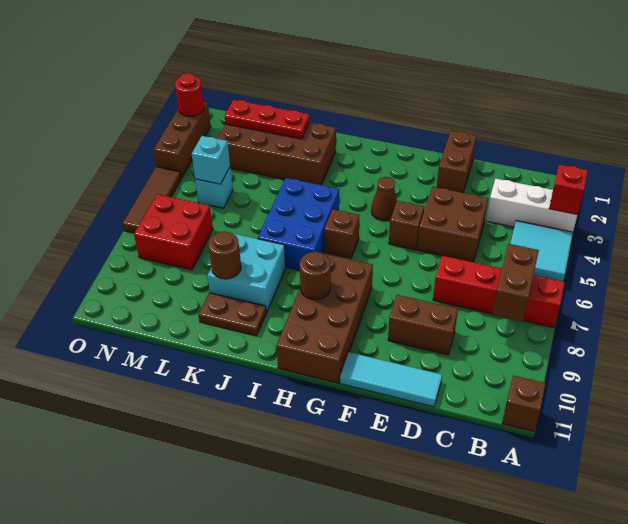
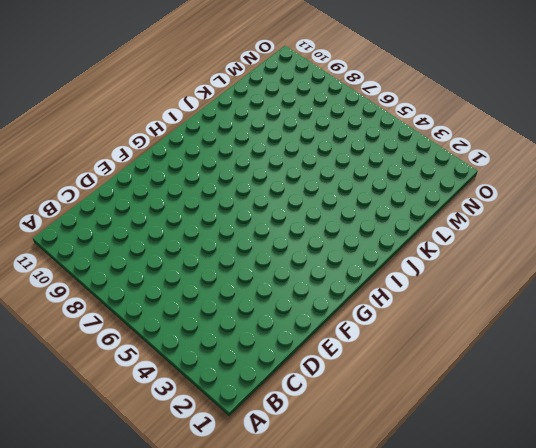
none -> white brick A3:C3 level 1
none -> cyan tile A4:B5 level 1
none -> red brick A7:D7 level 1

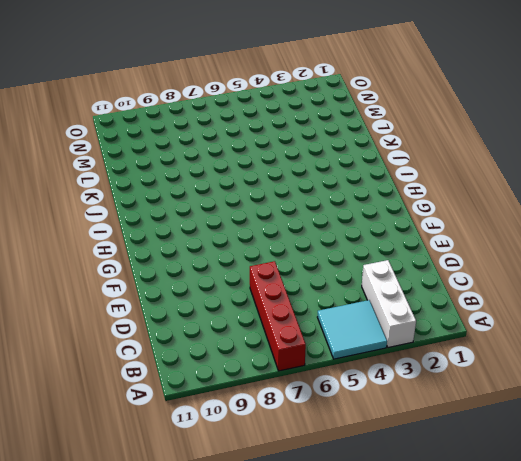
none -> brown brick A11 level 1
none -> brown brick D4:E5 level 1
none -> brown brick D9:E9 level 1

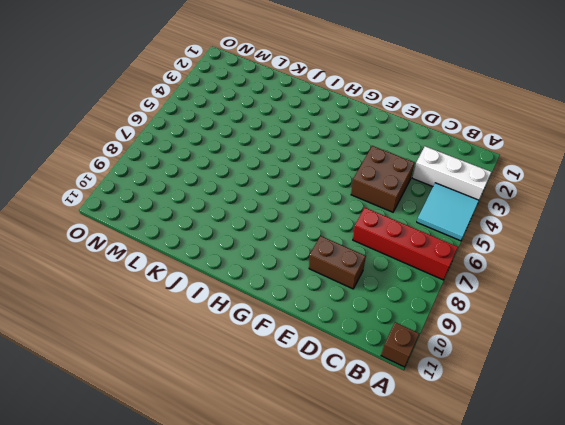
none -> cyan tile D11:F11 level 1
none -> brown brick E1:E2 level 1
none -> brown brick F5 level 1

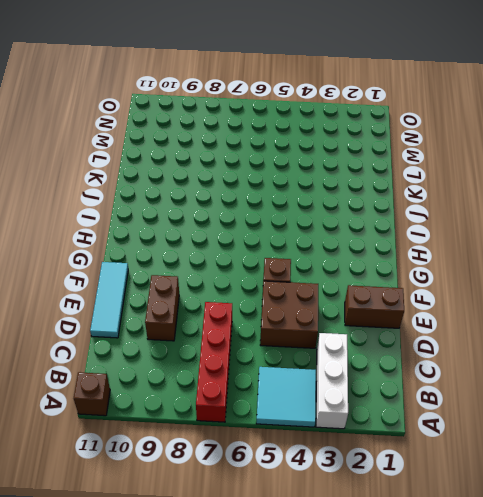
none -> brown cone G4 level 1
none -> brown brick G8:H11 level 1
none -> brown brick H6 level 1

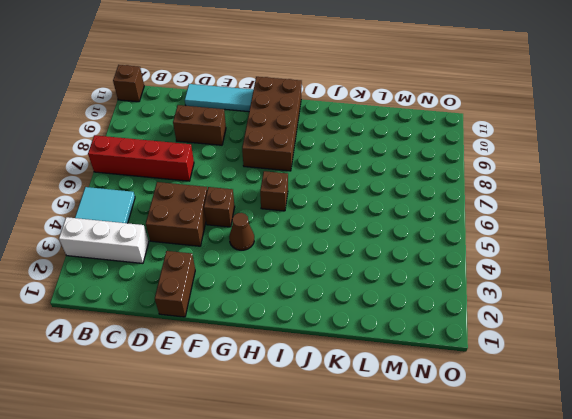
none -> blue brick I5:J7 level 1
none -> brown brick J2:M3 level 1
none -> cyan brick J8:K9 level 1

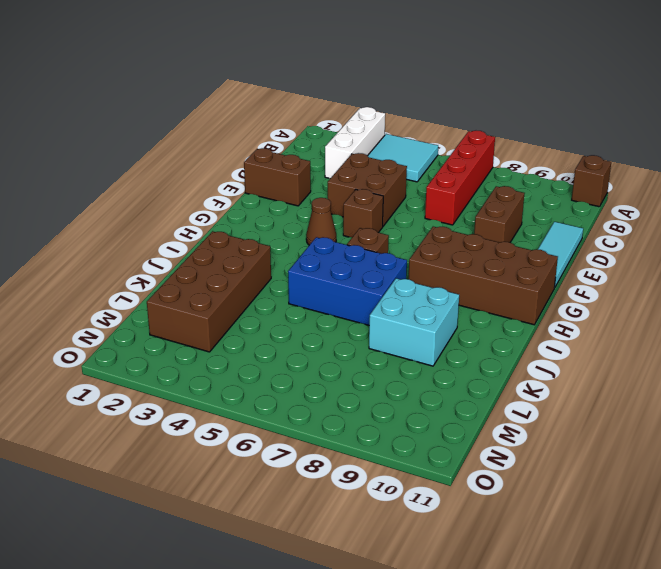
none -> brown plate J10:K10 level 1
none -> cyan brick M5 level 1
none -> red brick M7:N8 level 1

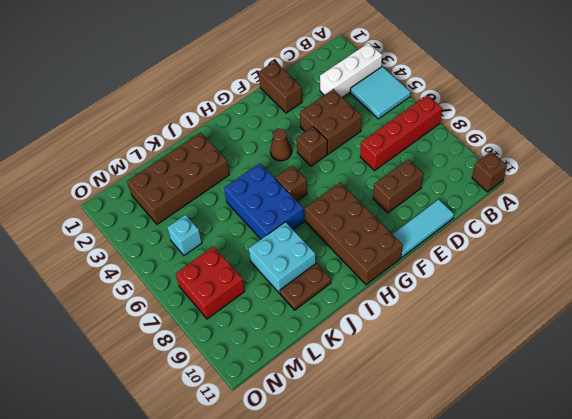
none -> brown brick O2:O4 level 1
none -> brown tile O5:O7 level 1
none -> red brick A3 level 2

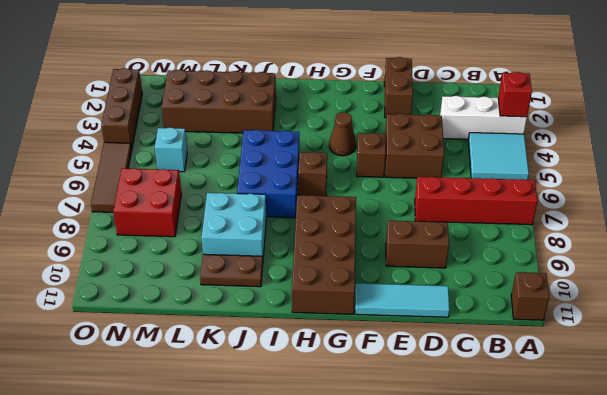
none -> brown brick B7:B8 level 2
none -> brown round brick H9 level 2
none -> red plate K2:M2 level 2

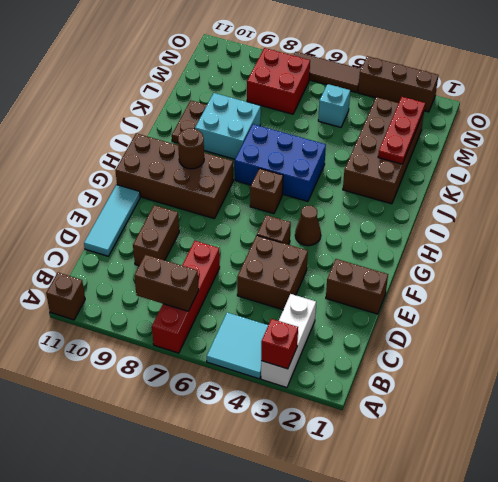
none -> brown round brick K9 level 2
none -> cyan brick M5 level 2
none -> red round brick O2 level 2

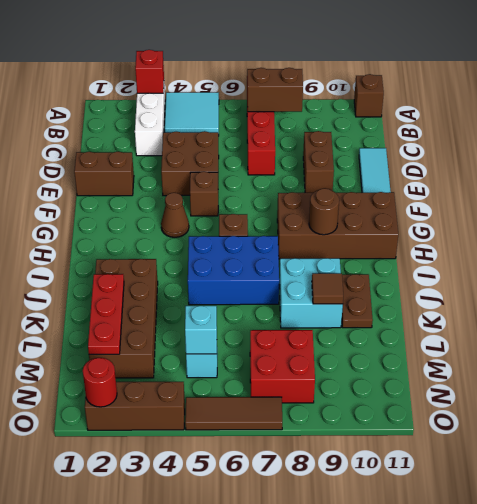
brown tile K9 level 2 -> brown round brick K9 level 2

